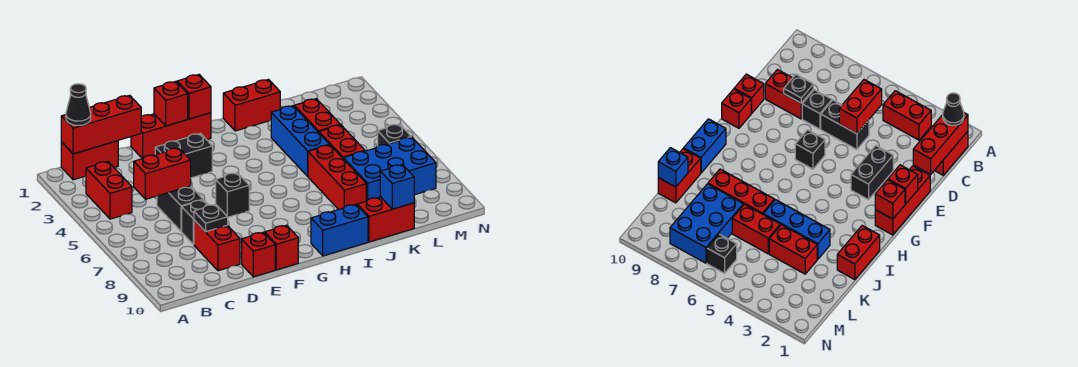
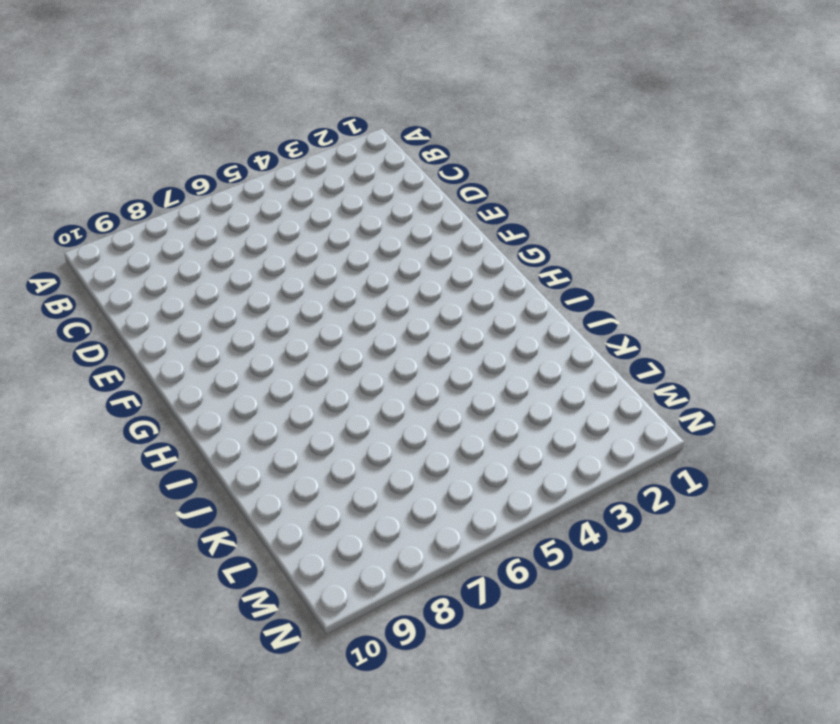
none -> red brick B1:C1 level 1
none -> red brick B3:B4 level 1
none -> black brick D5:D6 level 1

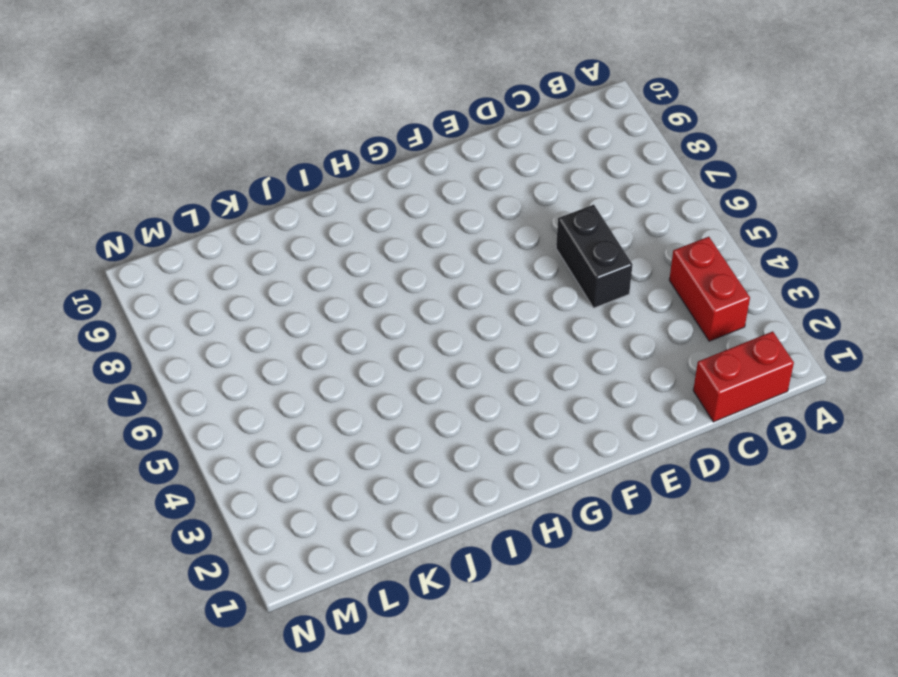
none -> black brick D7 level 1
none -> red brick D8:D9 level 1
none -> red brick E1:G1 level 1

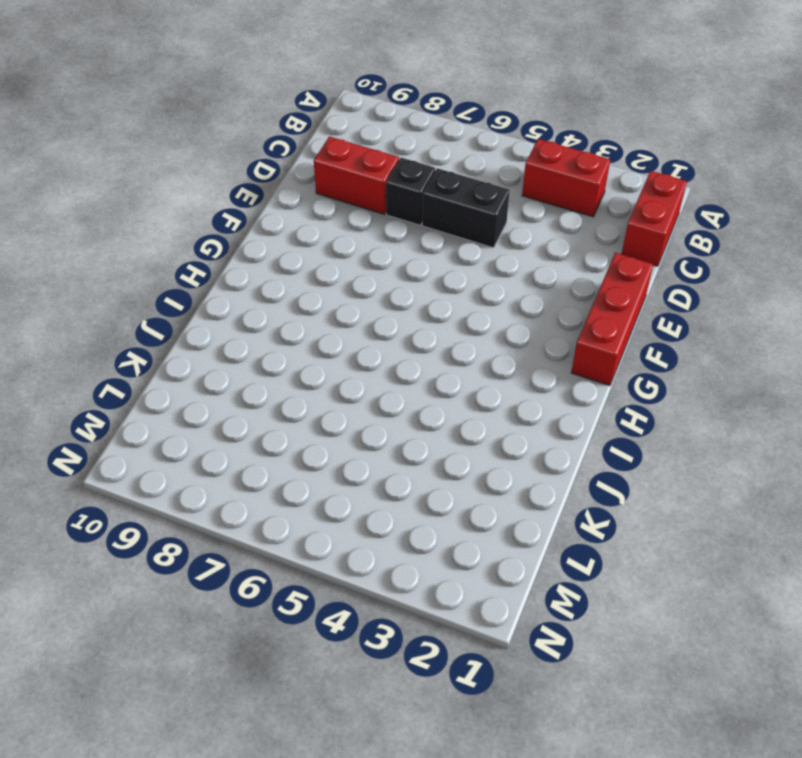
none -> black brick E3:F3 level 1
none -> red brick E10 level 1
none -> black brick F6 level 1

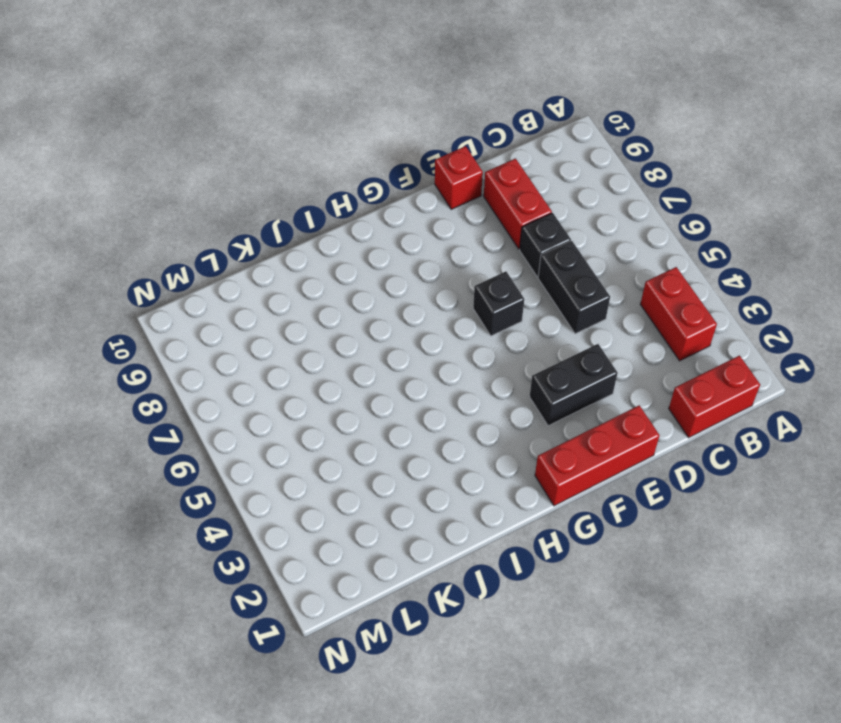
none -> red brick F10 level 1
none -> blue brick H10:I10 level 1
none -> red brick I1:J1 level 1

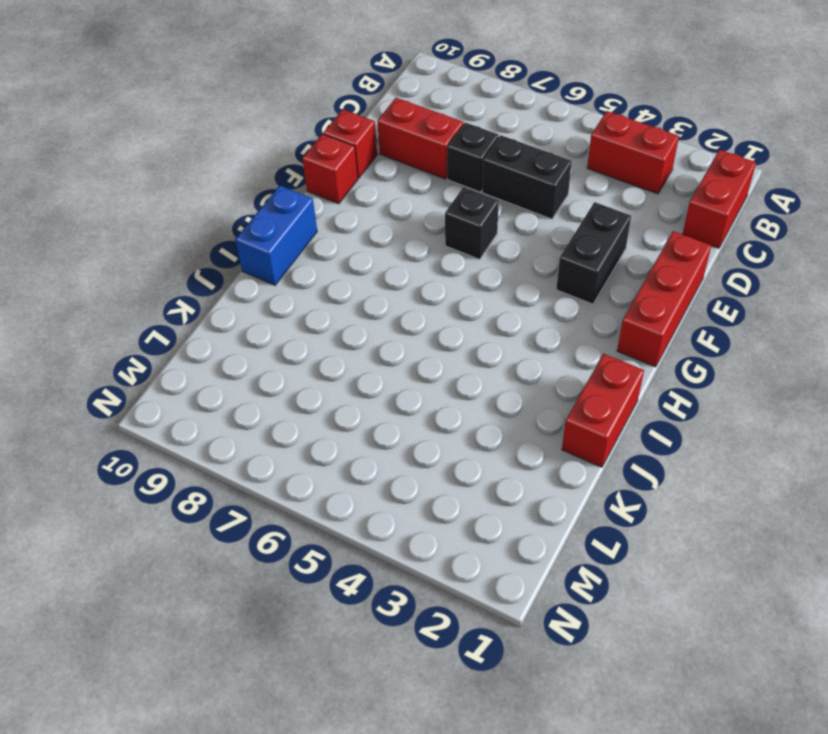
none -> blue brick J3:J5 level 1
none -> red brick J6:J8 level 1
none -> red brick J10:K10 level 1

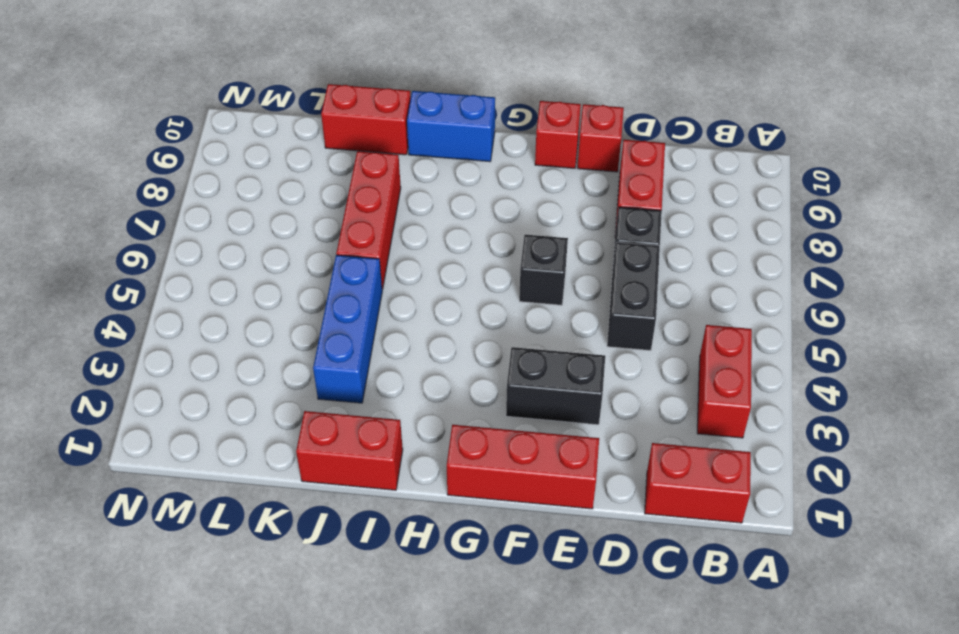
none -> red brick K3:K4 level 1
none -> red brick K5:K6 level 1
none -> blue brick K7:M8 level 1

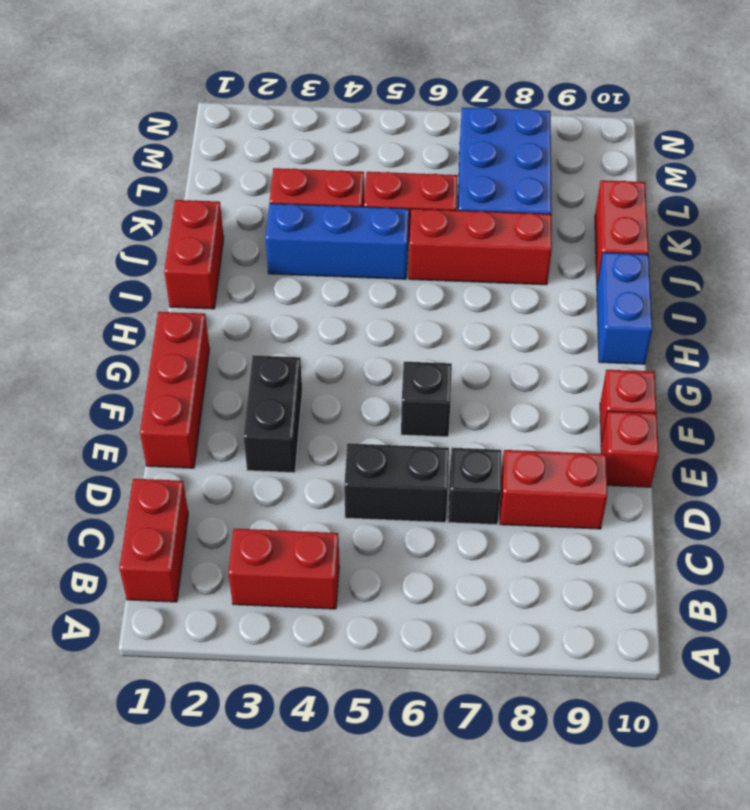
none -> black brick M6 level 1
none -> red brick B1:D1 level 2
none -> red brick C5:D5 level 2

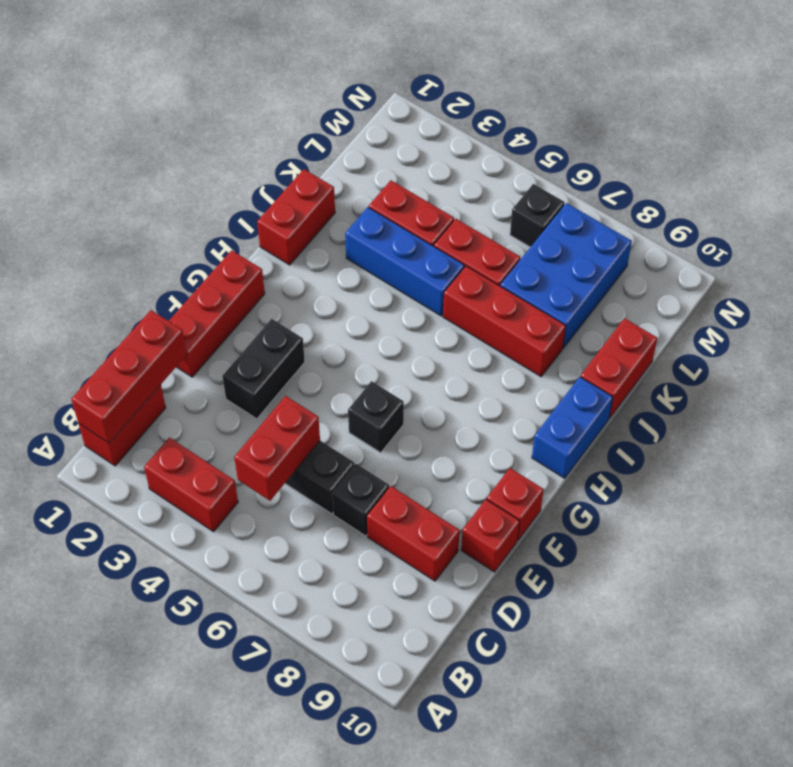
none -> black plate D8 level 2
none -> red brick F1 level 2
none -> red brick G1 level 2

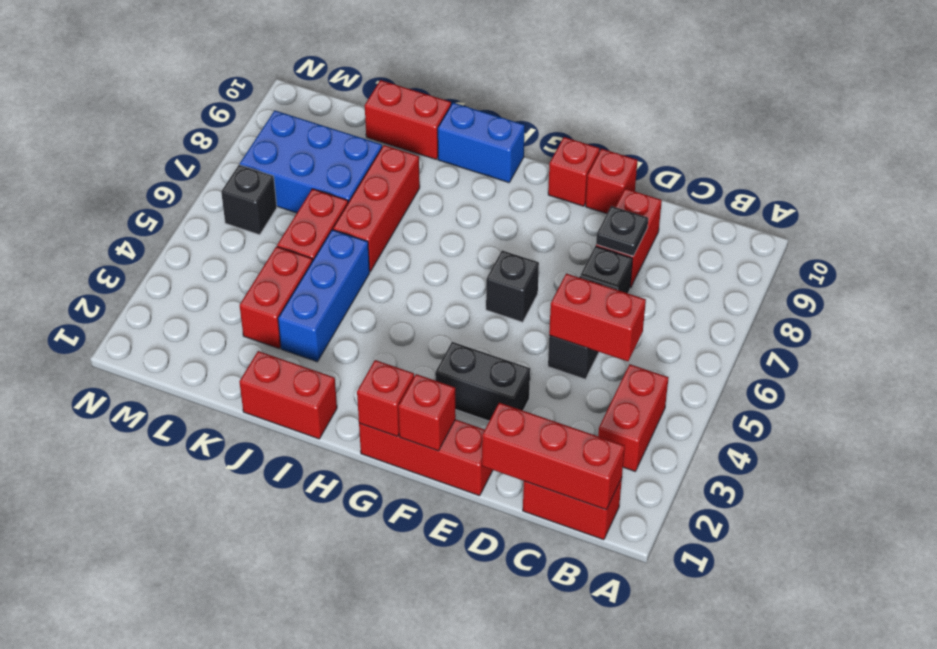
none -> blue brick K10 level 2
none -> black cone B1 level 3

